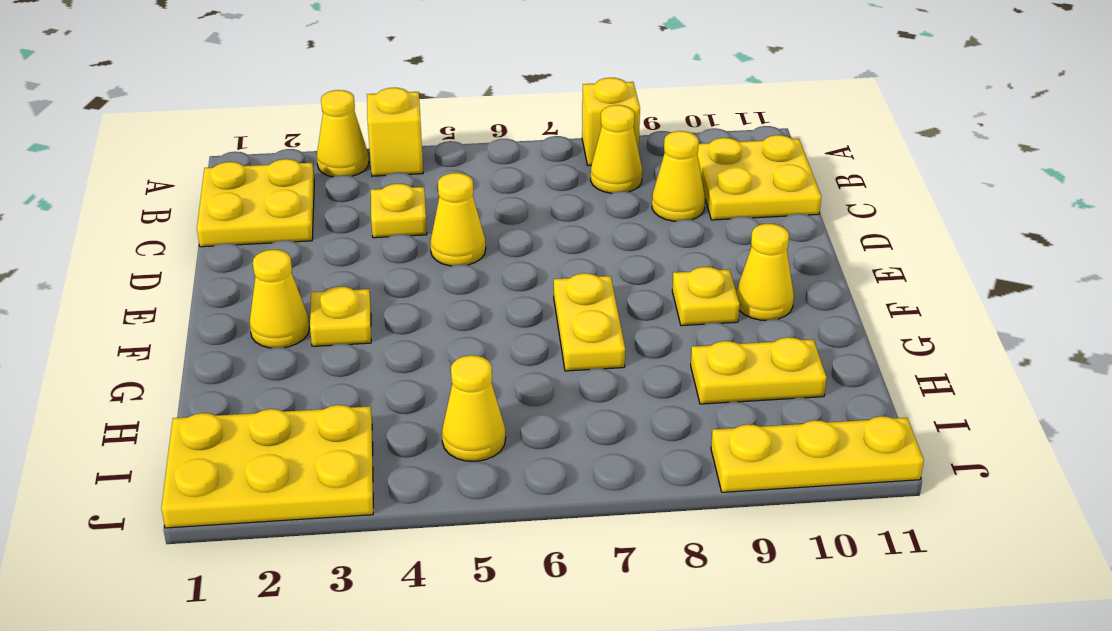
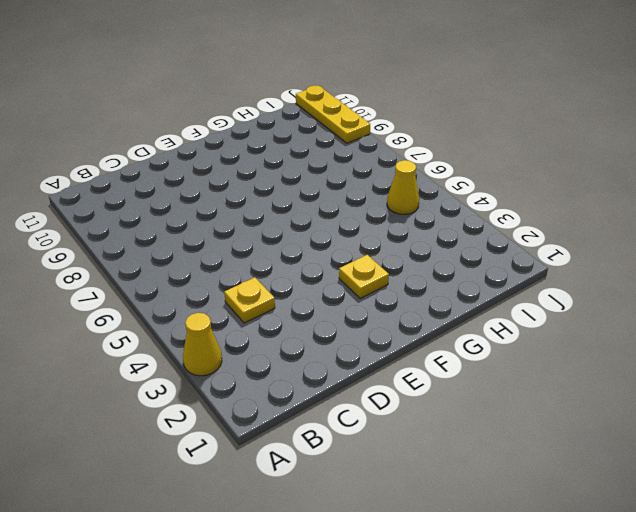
none -> yellow brick A4 level 1
none -> yellow brick A8 level 1
none -> yellow plate B1:C2 level 1

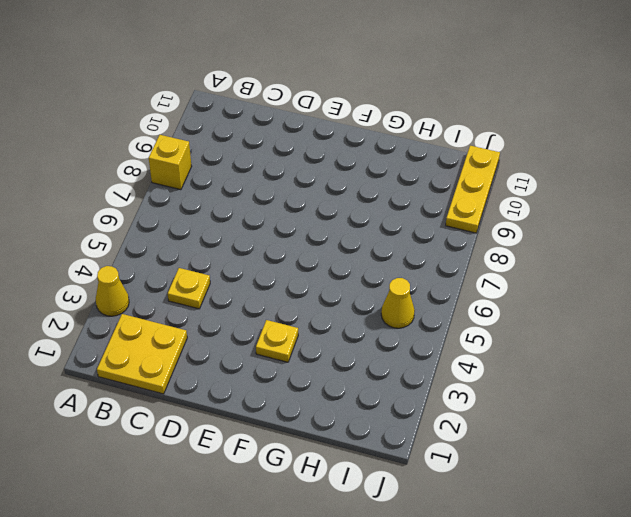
none -> yellow brick A4 level 1
none -> yellow cone B8 level 1
none -> yellow plate B10:C11 level 1

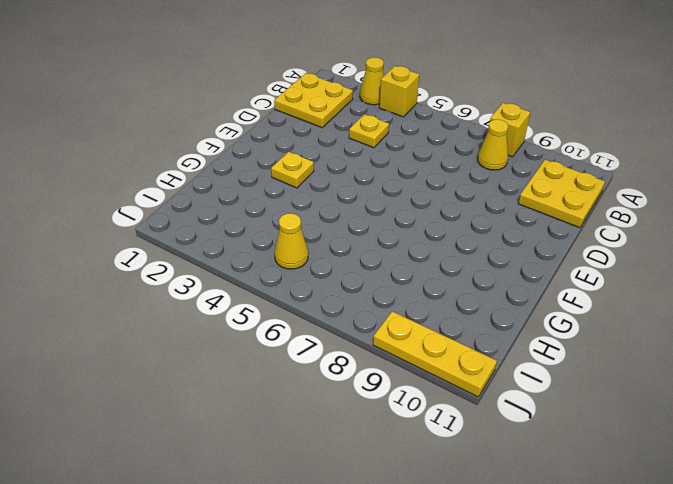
none -> yellow cone C9 level 1
none -> yellow cone D5 level 1
none -> yellow cone F2 level 1

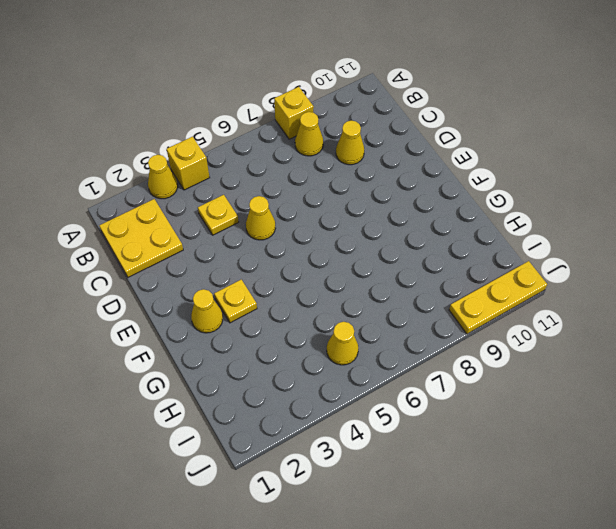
none -> yellow plate B10:C11 level 1
none -> yellow plate F7:G7 level 1
none -> yellow plate F9 level 1

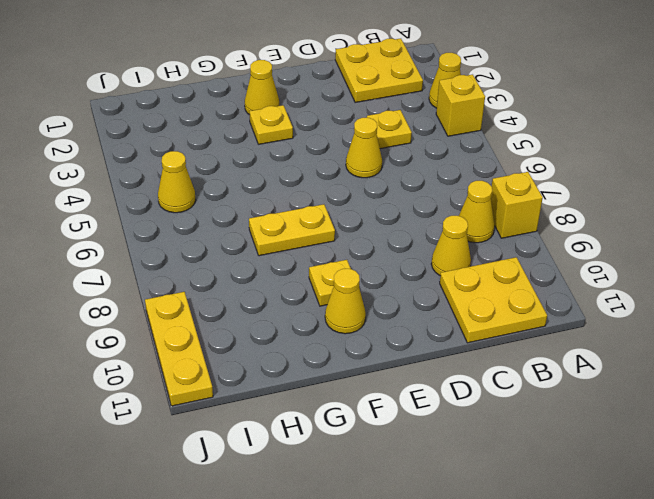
none -> yellow plate H9:H10 level 1
none -> yellow plate I1:J3 level 1

